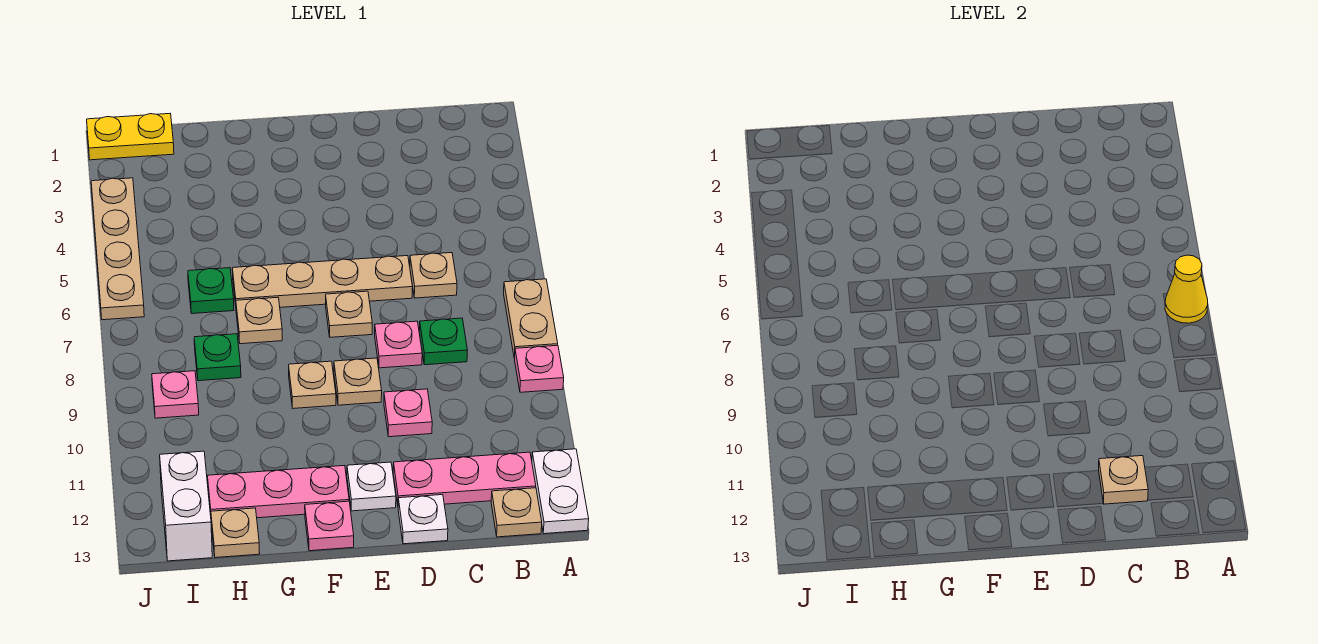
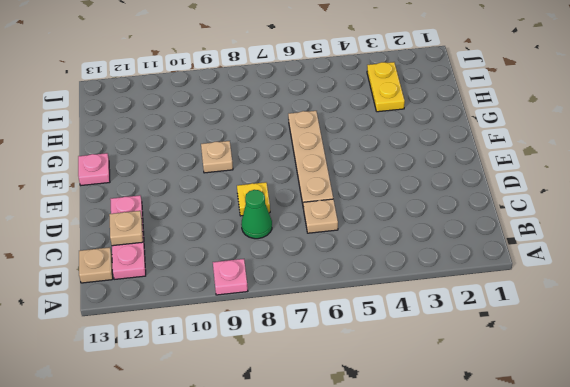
green cone C8 level 1 -> green plate C8 level 1
yellow plate D8 level 1 -> pink plate D8 level 1
yellow plate H3:I3 level 1 -> yellow plate I1:J1 level 1
none -> tan plate A7:A8 level 1
none -> white plate A12:A13 level 1
none -> pink plate D10 level 1

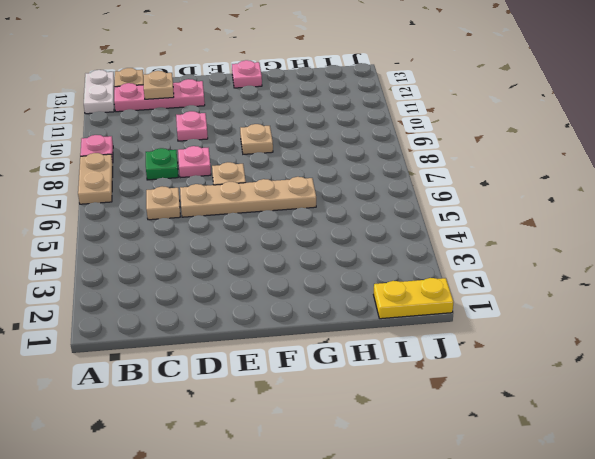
none -> white plate D13 level 1
none -> tan plate E9 level 1
none -> white plate E12 level 1

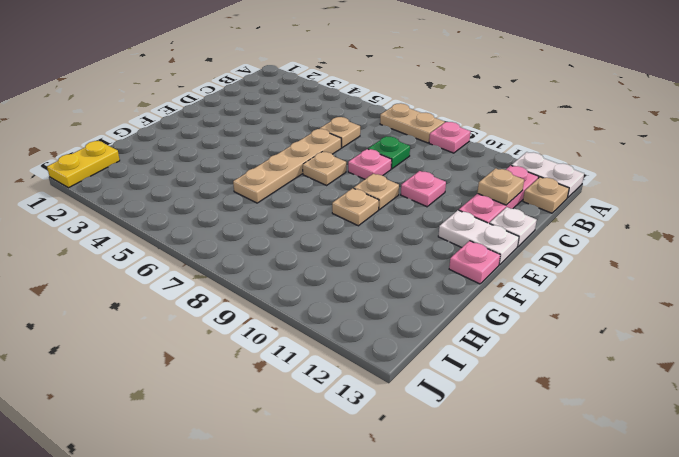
white plate E12:E13 level 1 -> white plate E12 level 1
none -> pink plate F12:H12 level 1
none -> tan plate G7 level 1
none -> green plate H6 level 1

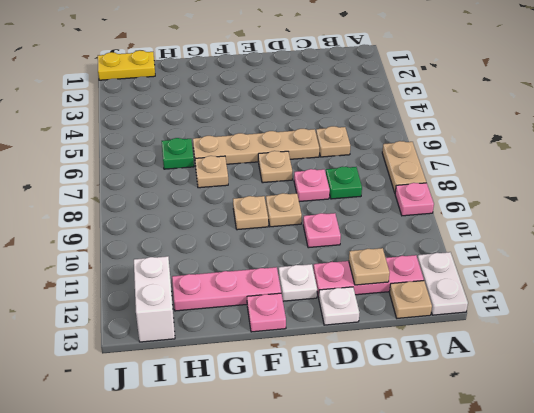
none -> green plate H8 level 1
none -> tan plate H13 level 1
none -> pink plate I9 level 1

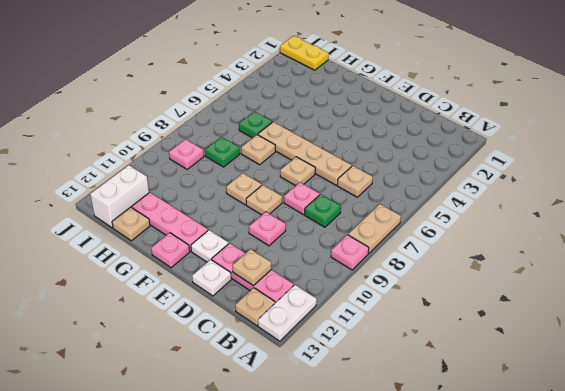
none -> tan plate J3:J6 level 1
none -> yellow cone A7 level 2

